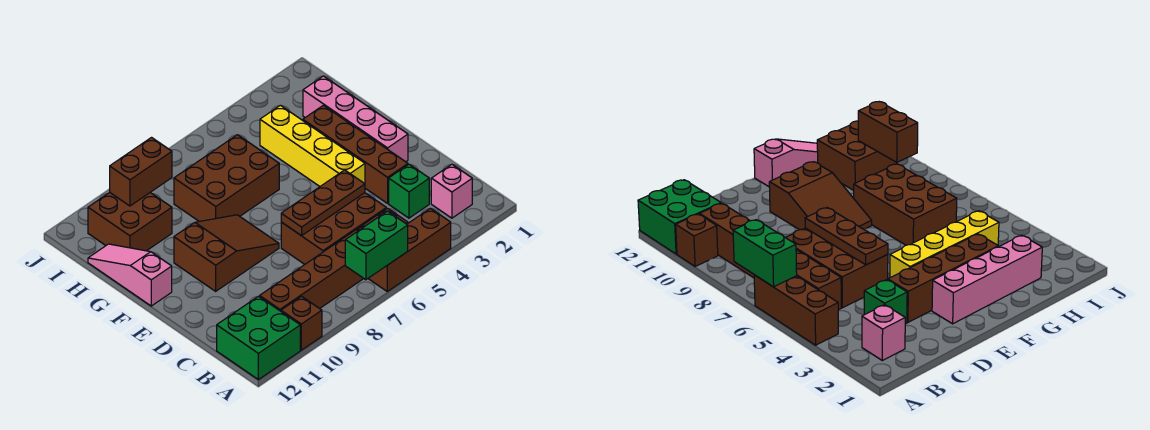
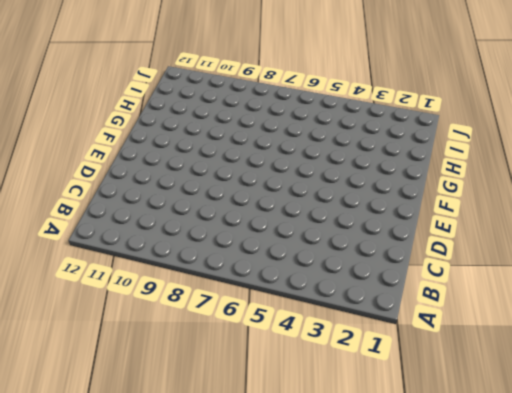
none -> brown brick A4:A6 level 1
none -> brown brick A10 level 1
none -> green brick A11:B12 level 1

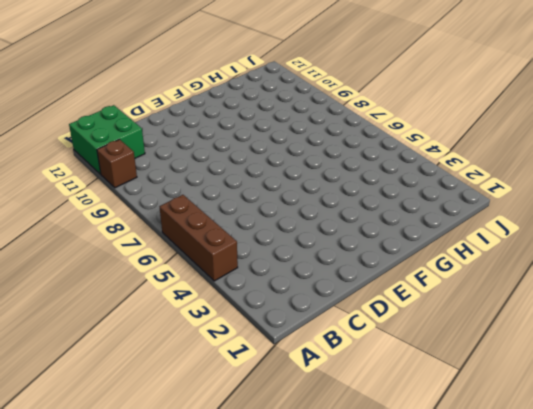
none -> pink brick B2 level 1
none -> brown brick B5:B10 level 1
none -> green brick C3 level 1

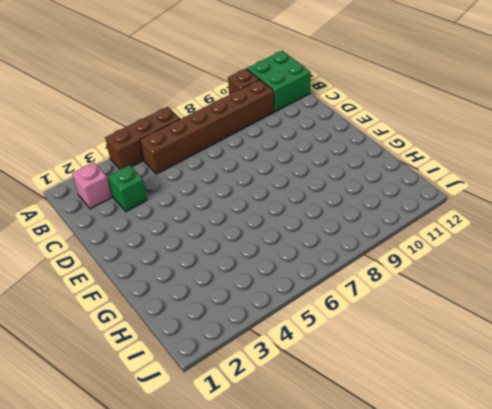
none -> brown brick C5:D7 level 1
none -> brown brick D3:G3 level 1
none -> pink brick E2:H2 level 1

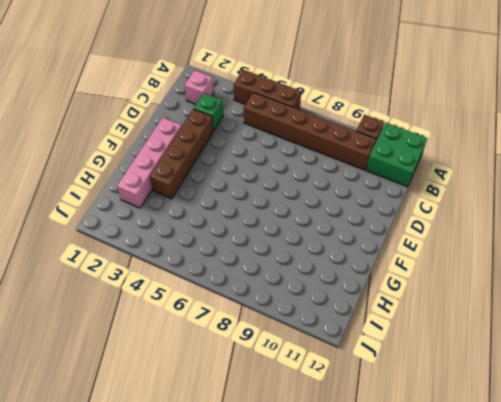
none -> brown brick C5:D7 level 1
none -> yellow brick E4:H4 level 1
none -> brown slope E8:F10 level 1 top 10

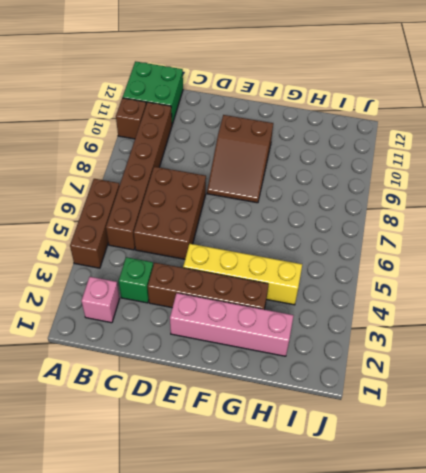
none -> pink slope F12:H12 level 1 top F
none -> brown brick G6:H8 level 1
none -> brown brick H10:I11 level 1

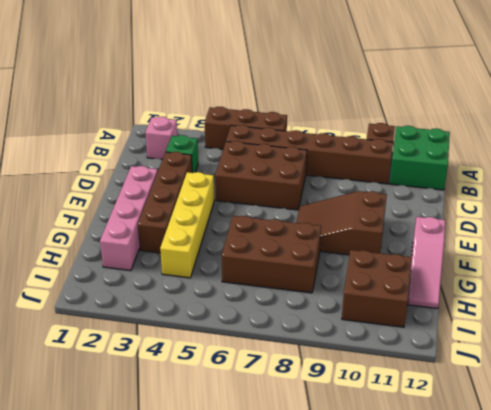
none -> green brick A6:A7 level 2
none -> brown plate D5:D7 level 2
none -> brown brick I9:I10 level 2

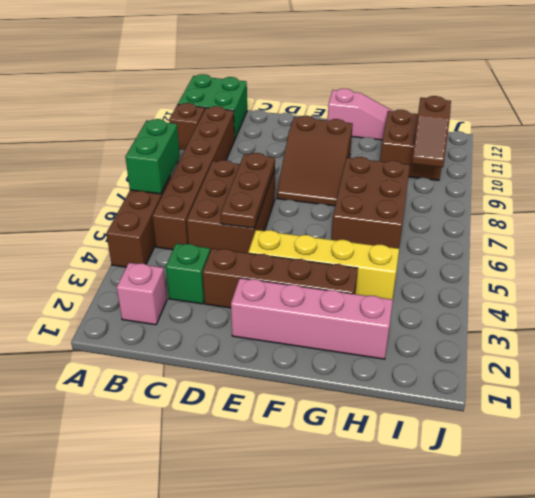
brown slope I9:I10 level 2 top 10 -> brown brick I9:I10 level 2

